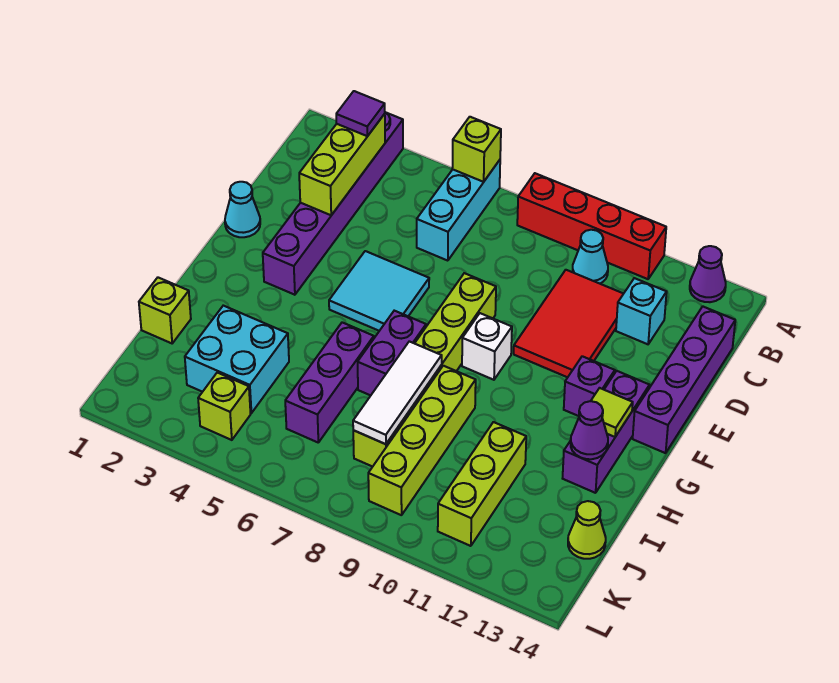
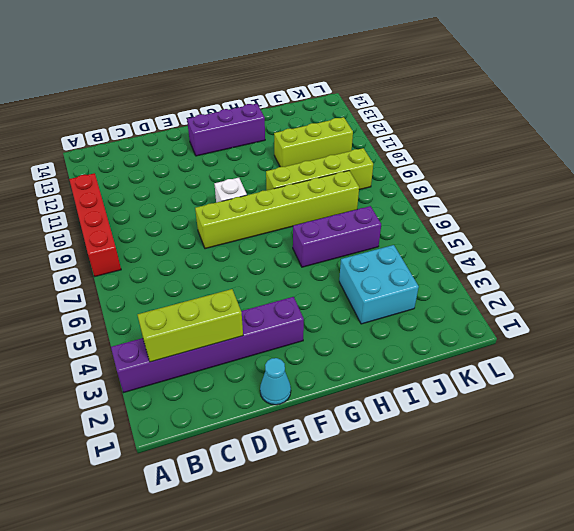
none -> cyan brick A6:C6 level 1
none -> purple cone A13 level 1
none -> cyan cone B10 level 1

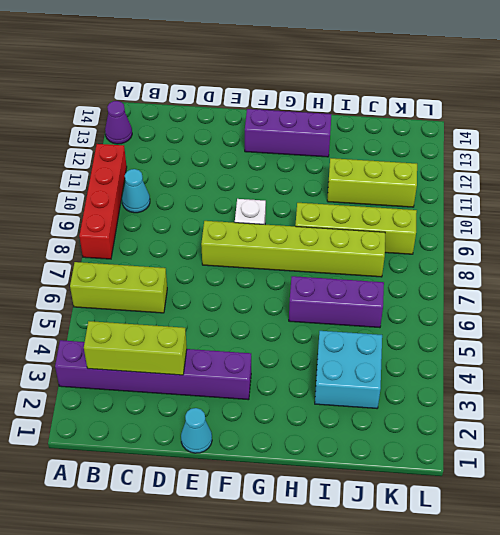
lime brick A6:C6 level 1 -> cyan brick A6:C6 level 1
none -> red tile C10:E11 level 1
none -> cyan brick C12 level 1
none -> purple brick C14:F14 level 1

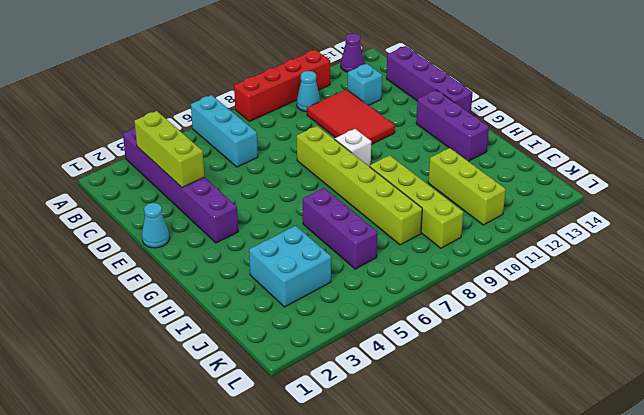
none -> cyan tile E5:F6 level 1
none -> purple brick F12 level 1
none -> purple brick G7:H7 level 1

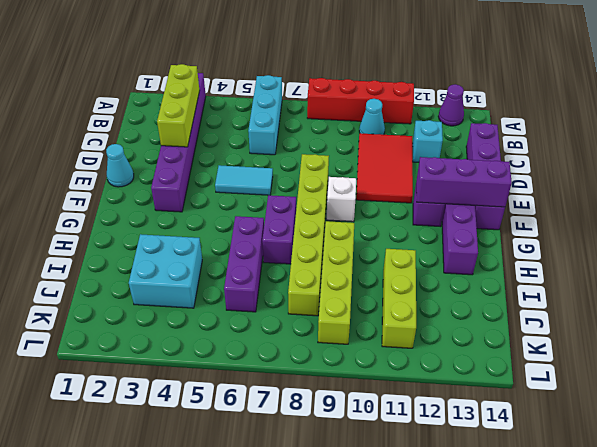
cyan tile E5:E6 level 1 -> cyan tile E5:F6 level 1
purple brick F12:F14 level 2 -> none
none -> lime brick I1 level 1
none -> lime cone J14 level 1
none -> lime brick K4 level 1

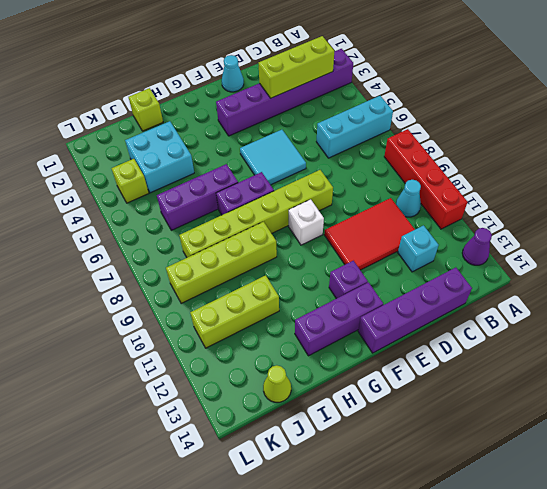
none -> lime brick A6 level 2
none -> lime tile G13 level 2
none -> white tile H8:J8 level 2

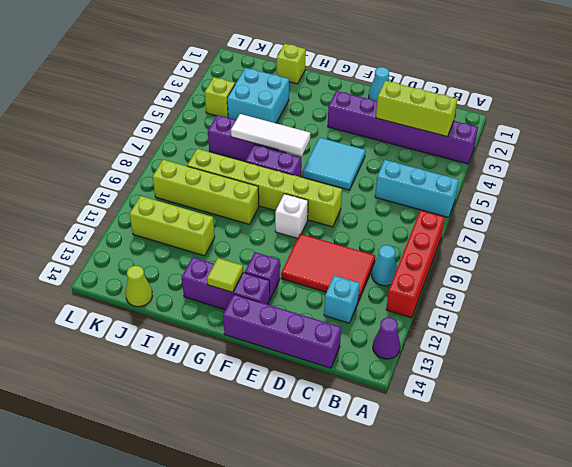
white tile G6:I6 level 2 -> white tile H8:J8 level 2
none -> lime brick A6 level 2
none -> purple cone H13 level 2
none -> purple tile B3 level 3

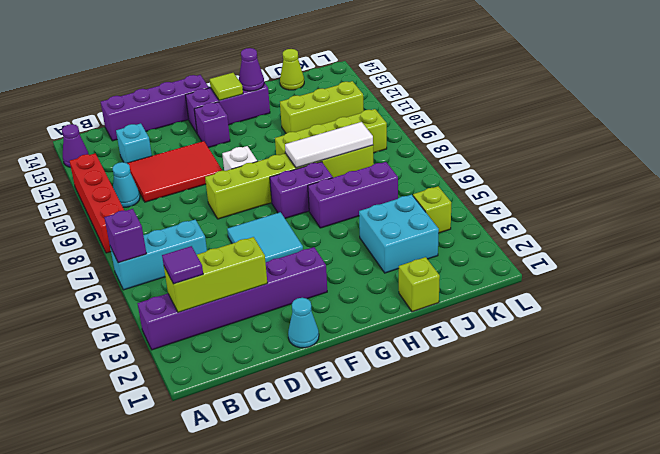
purple brick A6 level 2 -> lime brick A6 level 2

